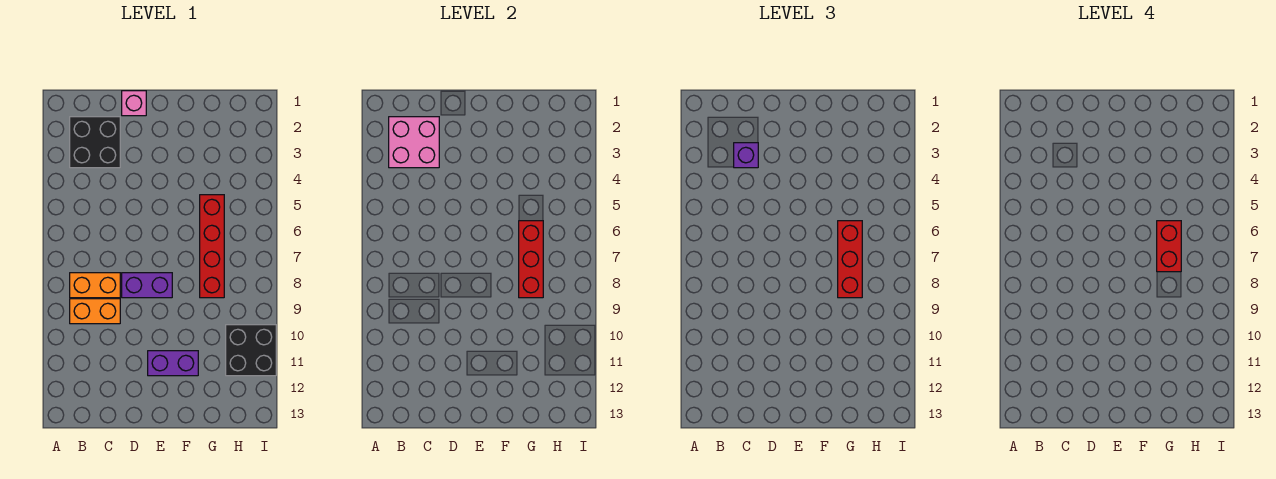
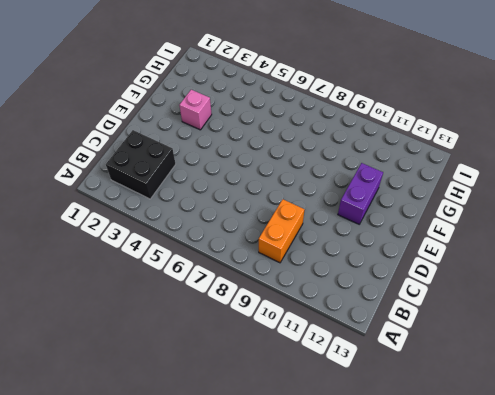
pink brick F3 level 1 -> pink brick D1 level 1
none -> orange brick B8:C8 level 1
none -> purple brick D8:E8 level 1
none -> red brick G5:G8 level 1

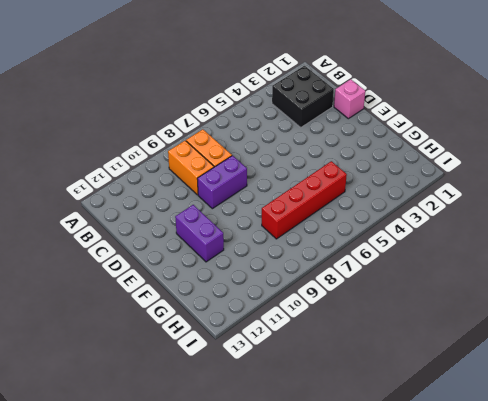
purple brick D8:D9 level 1 -> purple brick D8:E8 level 1
none -> black brick H10:I11 level 1
none -> pink brick B2:C3 level 2
none -> red brick G6:G8 level 2

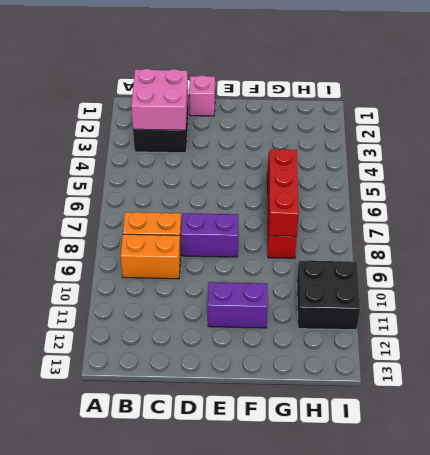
none -> purple brick C3 level 3
none -> red brick G6:G8 level 3
none -> red brick G6:G7 level 4

